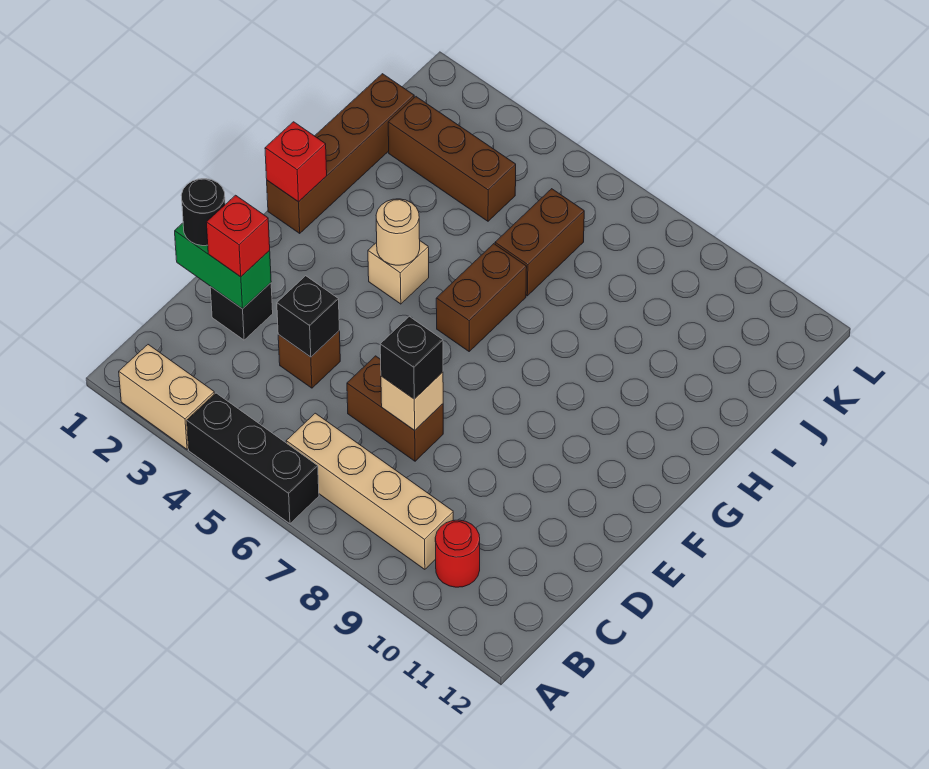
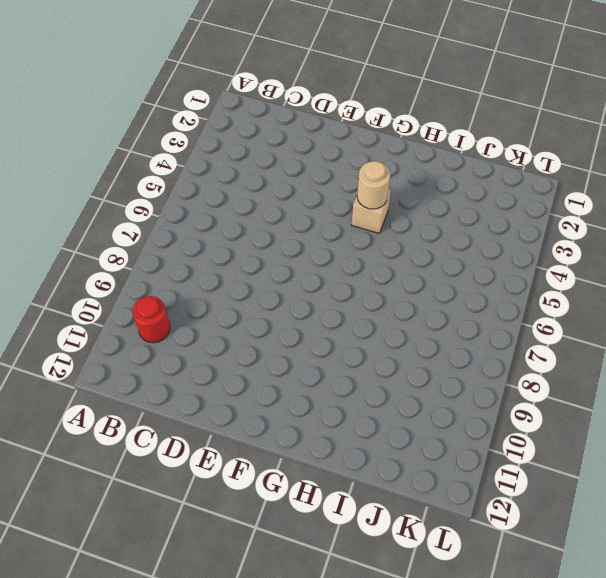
none -> tan brick A2:A3 level 1
none -> black brick A4:A6 level 1
none -> tan brick B6:B9 level 1

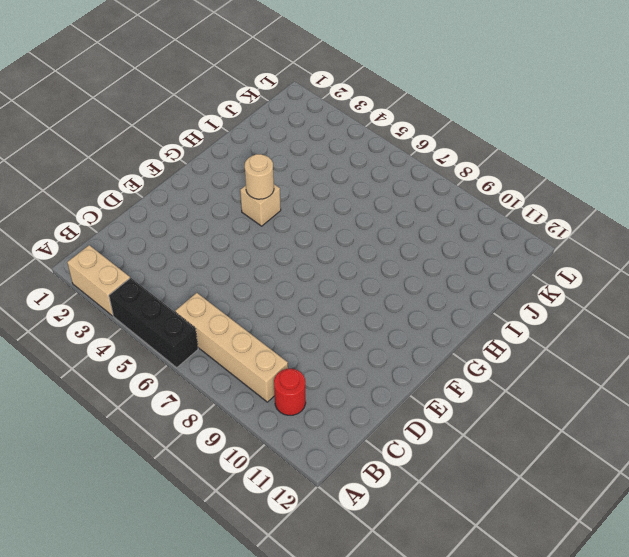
none -> black brick D2 level 1
none -> brown brick D4 level 1
none -> brown brick D6:D7 level 1

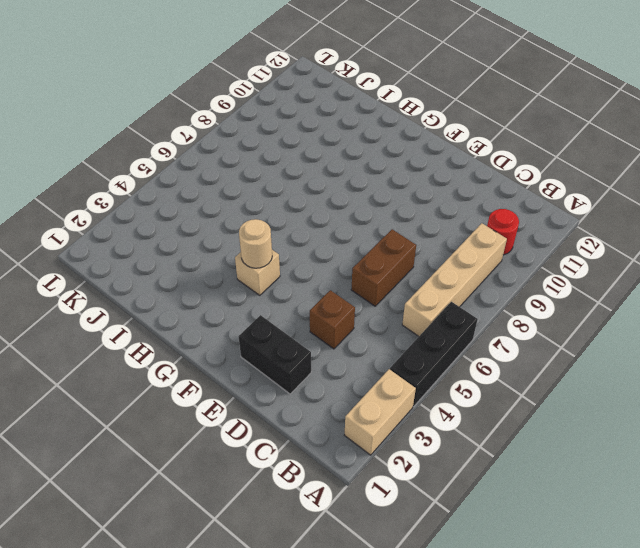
black brick D2:E2 level 1 -> black brick D2 level 1
none -> brown brick G1:J1 level 1
none -> brown brick G6:H6 level 1
none -> brown brick I6:J6 level 1

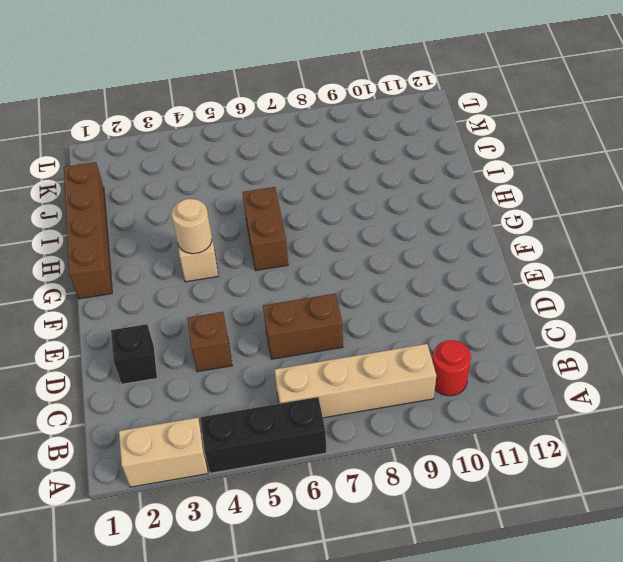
none -> brown brick I6:J6 level 1
none -> brown brick J2:J4 level 1
none -> green brick D1:D2 level 2

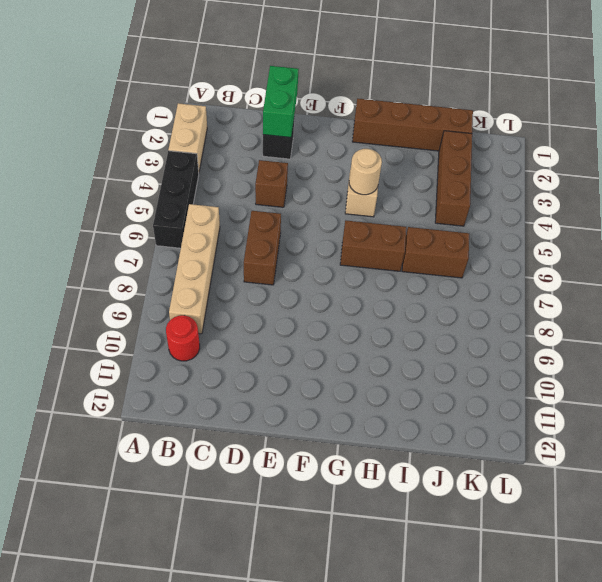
none -> black brick D4 level 2
none -> tan brick D7 level 2
none -> red brick G1 level 2

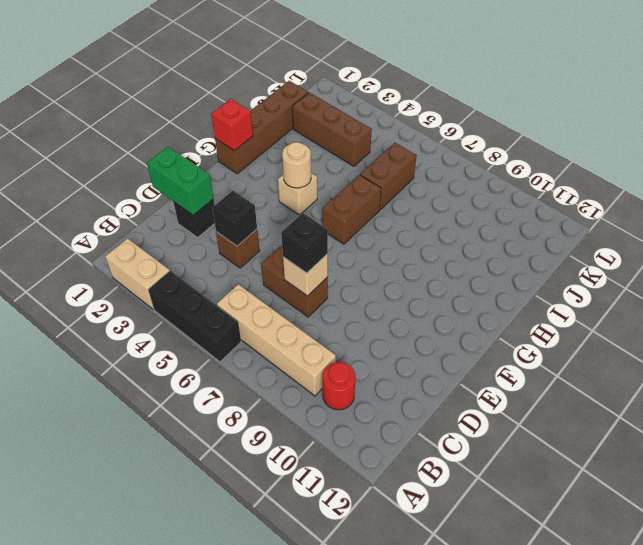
none -> black round brick D1 level 3
none -> red brick D2 level 3

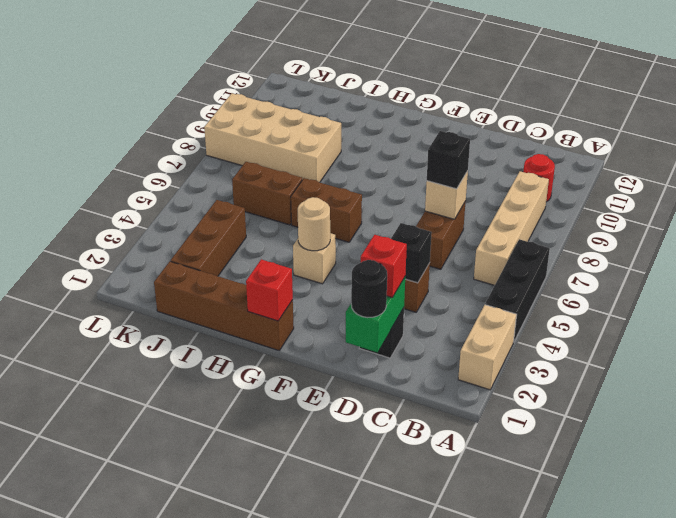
tan brick I8:L9 level 1 -> none

